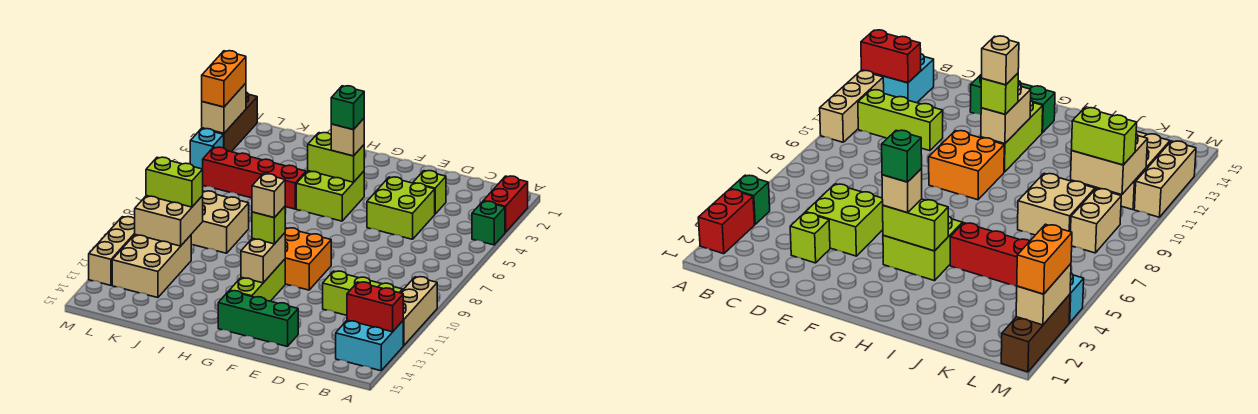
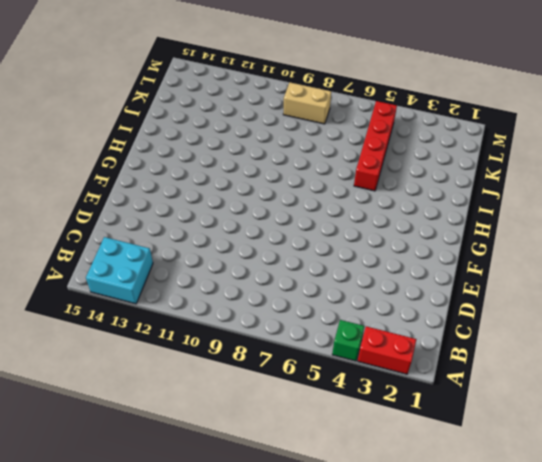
none -> tan brick A10:A12 level 1
none -> lime brick B11:D11 level 1
none -> lime brick D3 level 1

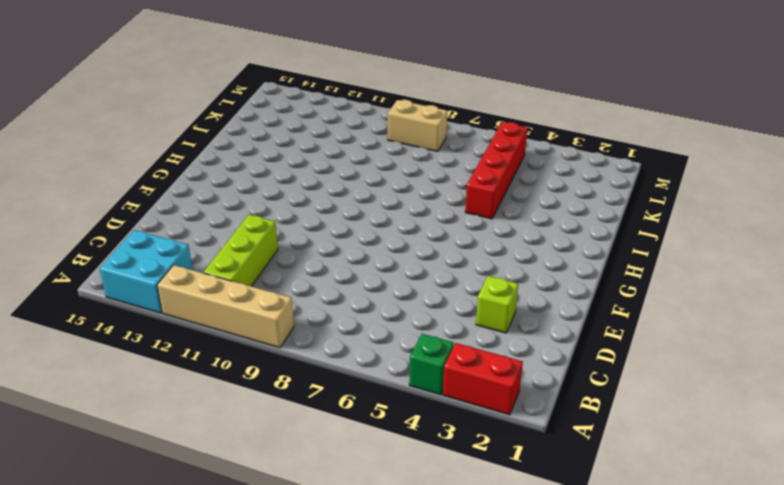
tan brick A9:A12 level 1 -> tan brick A10:A12 level 1
none -> lime brick D4:E5 level 1
none -> green brick E14:G14 level 1
none -> orange brick F9:G10 level 1

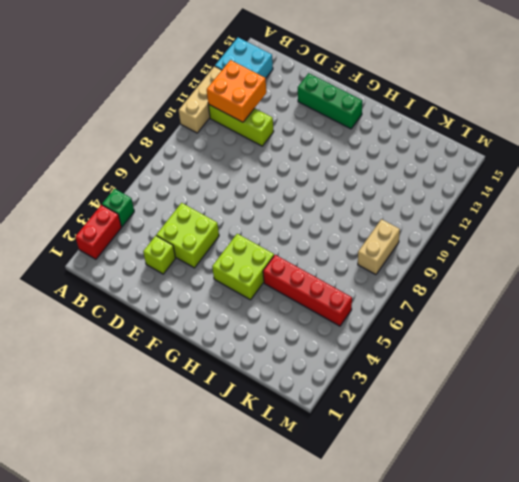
orange brick B11:C12 level 2 -> orange brick F9:G10 level 1
none -> lime brick G11:G13 level 1
none -> tan brick J8:K9 level 1
none -> tan brick K11:L13 level 1

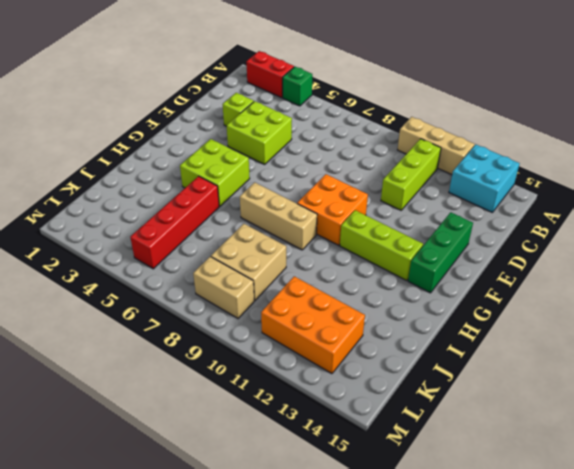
tan brick H7:H9 level 1 -> tan brick M11:M13 level 1
orange brick K11:L13 level 1 -> tan brick K11:L13 level 1
none -> brown brick M1:M3 level 1
none -> cyan brick M4 level 1
none -> red brick A13:B13 level 2

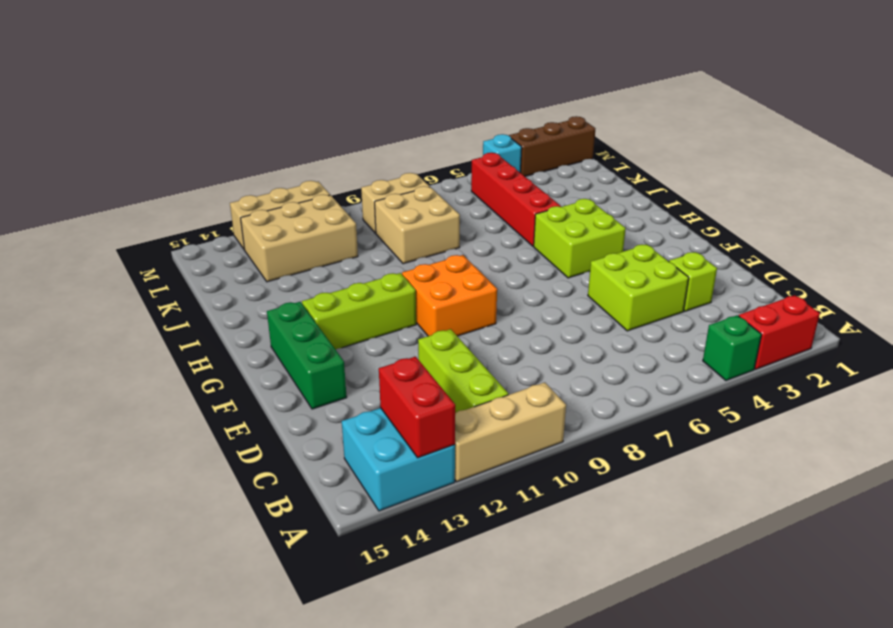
none -> lime brick G4:H4 level 2
none -> tan brick G11:G12 level 2
none -> tan brick K10:L11 level 2

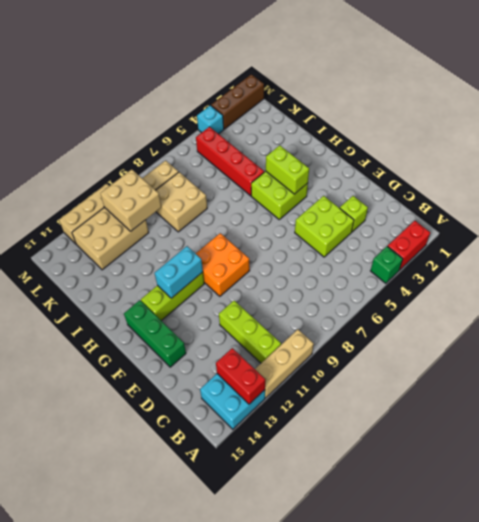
cyan brick G11:G12 level 2 -> tan brick G11:G12 level 2
none -> tan brick M2:M3 level 2
none -> tan brick G4 level 3
none -> lime brick G11 level 3

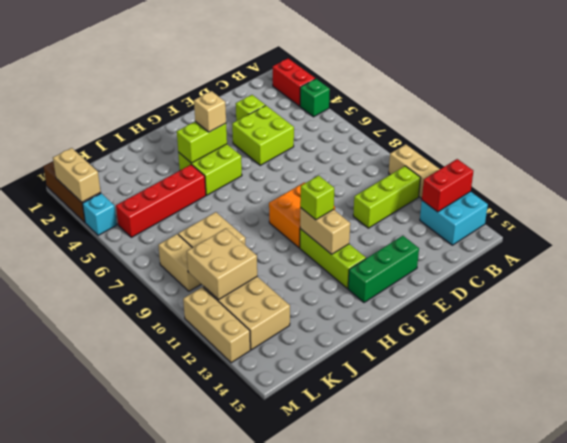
none -> lime brick K10:L10 level 3
none -> orange brick M2:M3 level 3
none -> green brick G4 level 4

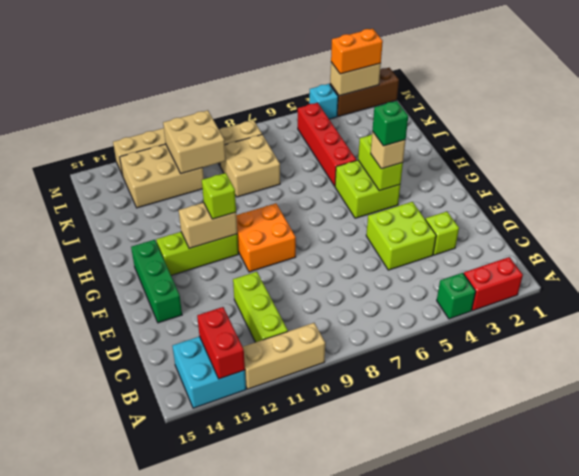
none -> lime brick K10:L10 level 3
none -> tan brick G11 level 4

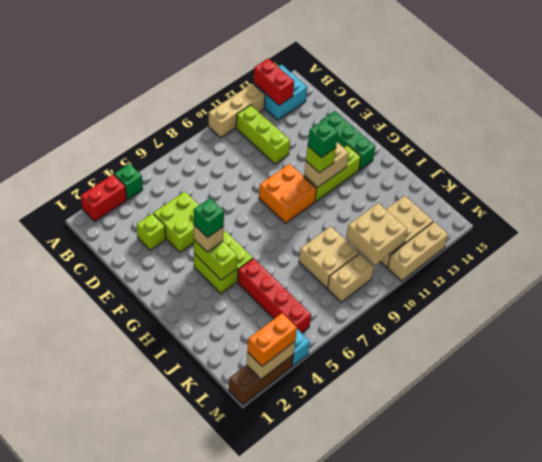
green brick G11 level 4 -> tan brick G11 level 4
none -> lime brick K10:L10 level 3

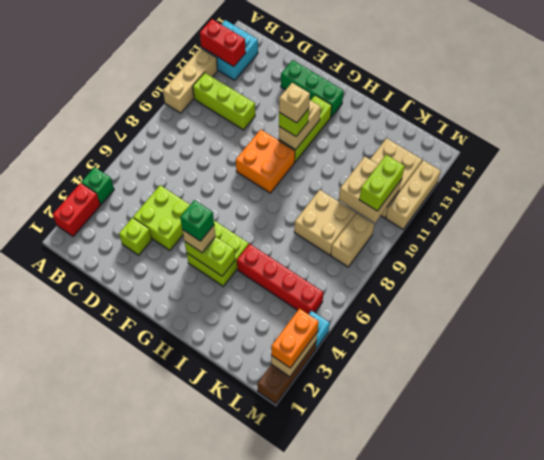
lime brick L10:L11 level 3 -> lime brick K10:L10 level 3

